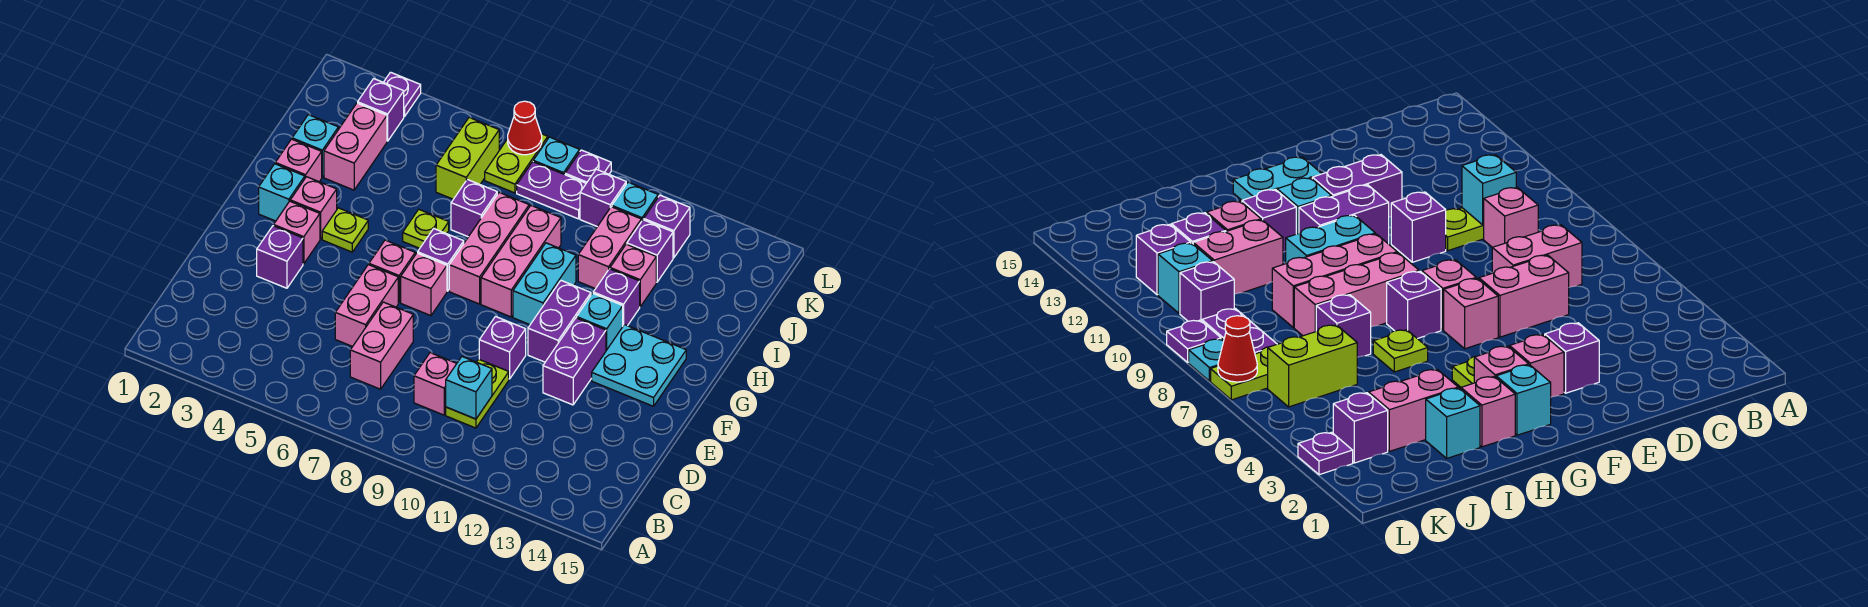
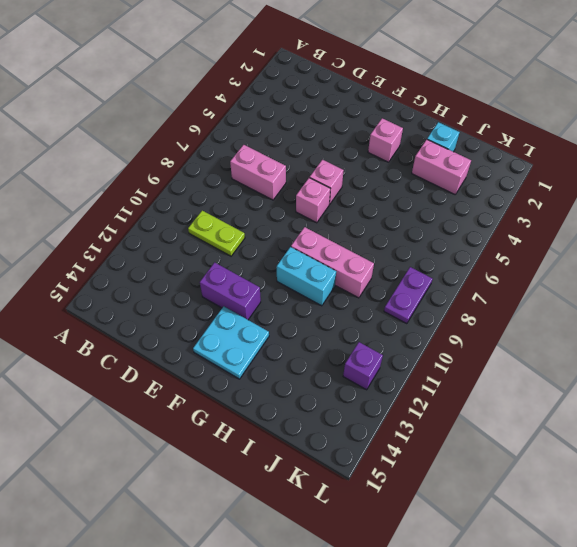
none -> pink brick C9 level 1
none -> pink brick D6:E6 level 1
none -> purple brick E3 level 1
none -> purple brick E10 level 1

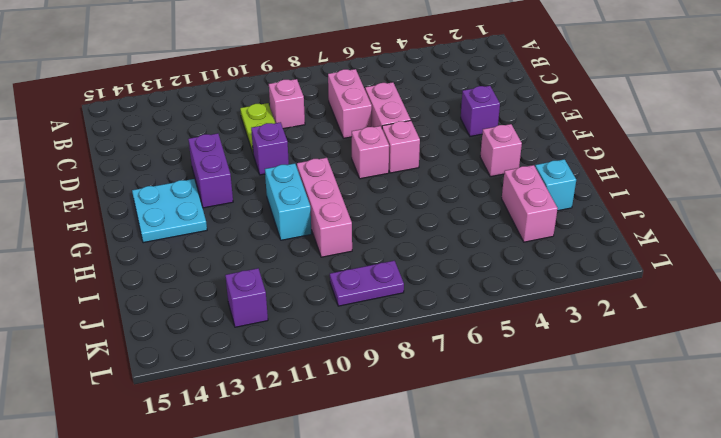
none -> pink brick F3 level 1
none -> purple brick F11:G11 level 1
none -> cyan brick G2 level 1
none -> lime plate G4 level 1

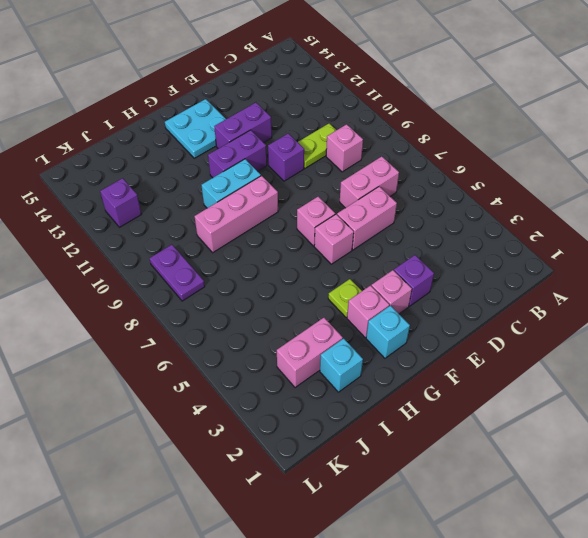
none -> purple brick G7 level 1
none -> pink brick G8:I8 level 1
none -> cyan brick G12 level 1
none -> pink brick H2 level 1

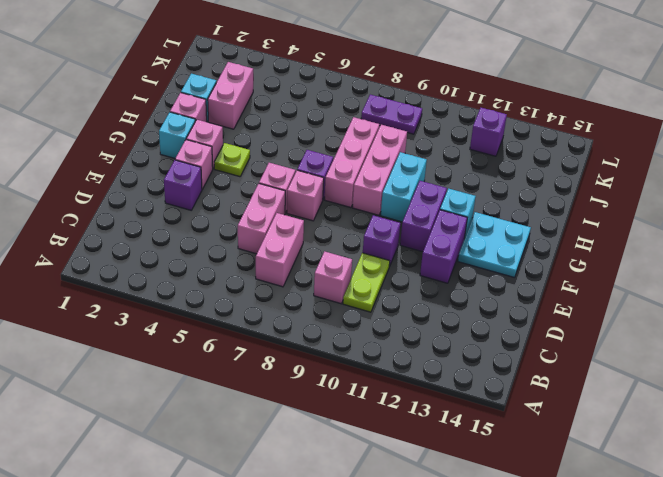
none -> lime plate H6 level 1
none -> purple brick H12 level 1
none -> purple brick I7 level 1
none -> pink brick I11:J11 level 1

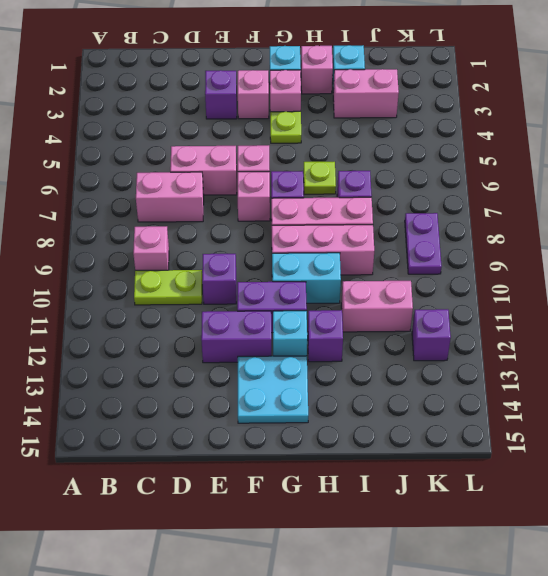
none -> pink brick I12 level 1
none -> lime brick J6:K6 level 1
none -> purple brick J12 level 1
none -> purple brick K3 level 1

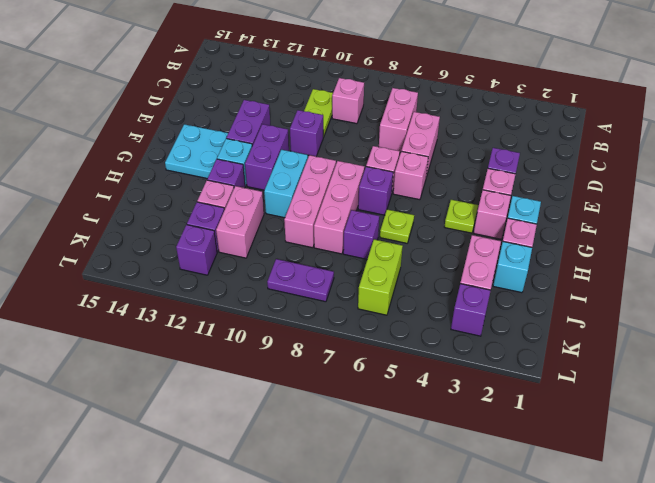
none -> lime plate K7:L7 level 1
none -> purple brick K10 level 1
none -> cyan brick K11 level 1
none -> purple plate L3 level 1

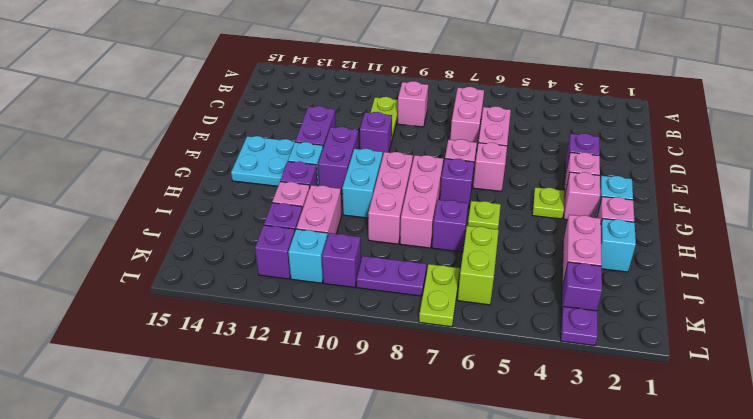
none -> cyan plate L8 level 1
none -> purple plate L9 level 1
none -> cyan brick C10 level 2
none -> red cone L7 level 2

